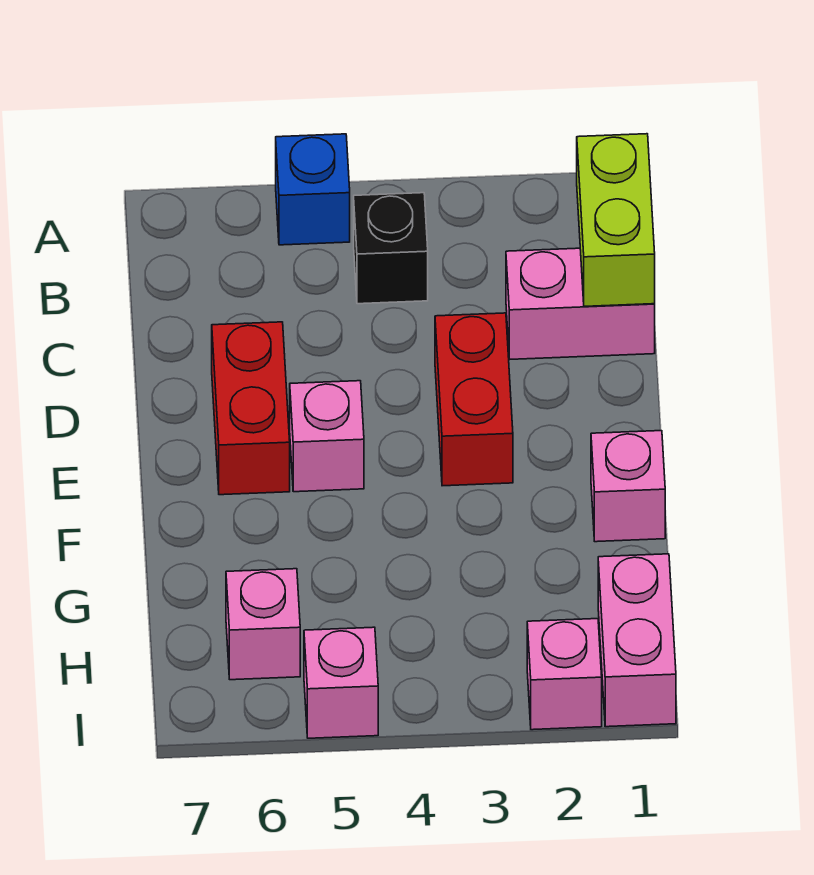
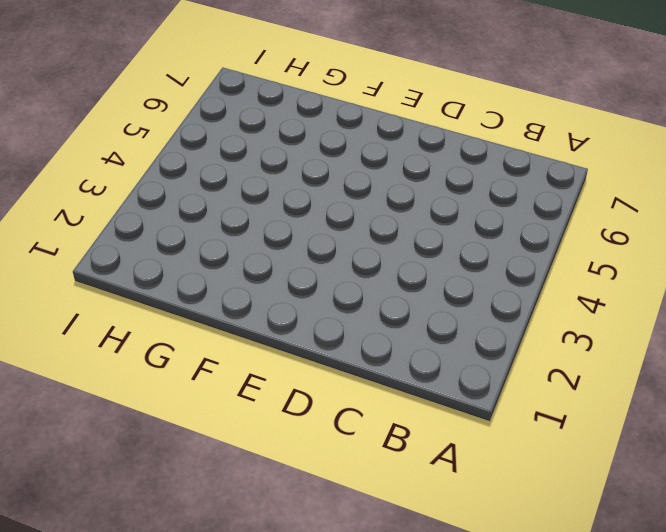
none -> blue brick A5 level 1
none -> black brick B4 level 1
none -> pink brick C1:C2 level 1

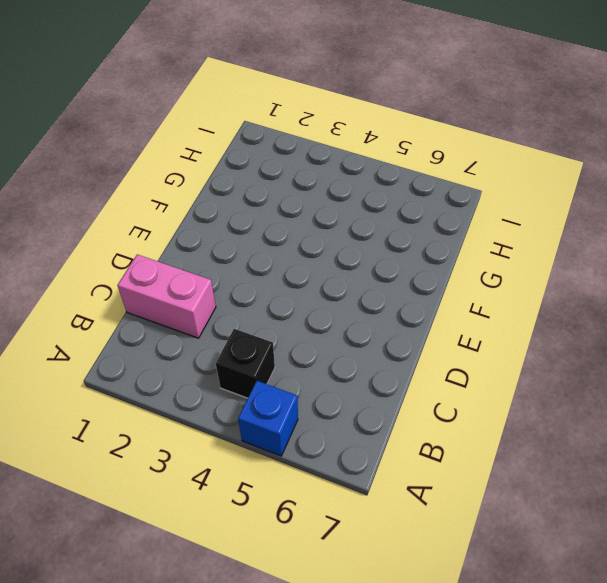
none -> red brick D3:E3 level 1
none -> red brick D6:E6 level 1
none -> pink brick E5 level 1

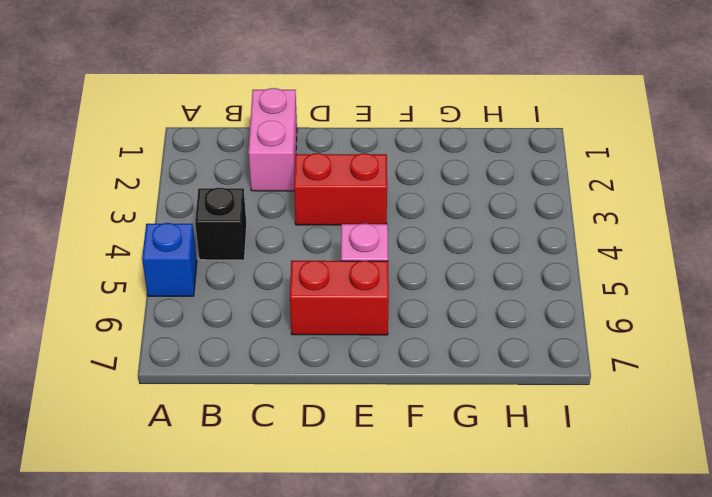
none -> pink brick F1 level 1
none -> pink brick H1:I1 level 1
none -> pink brick H6 level 1

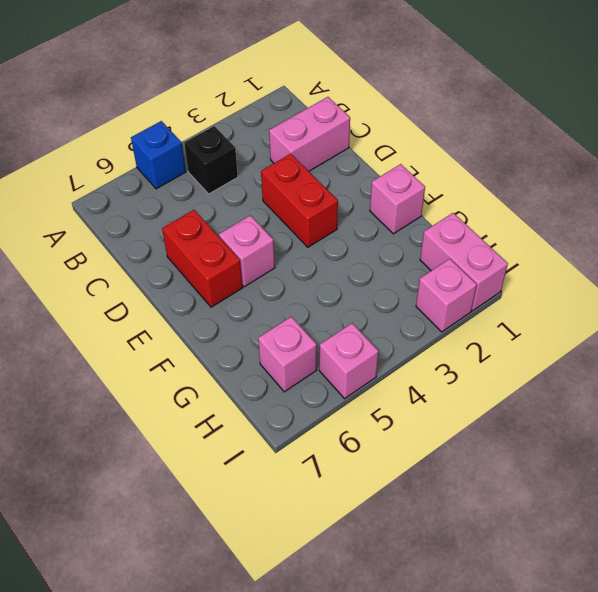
none -> lime brick B1:C1 level 2

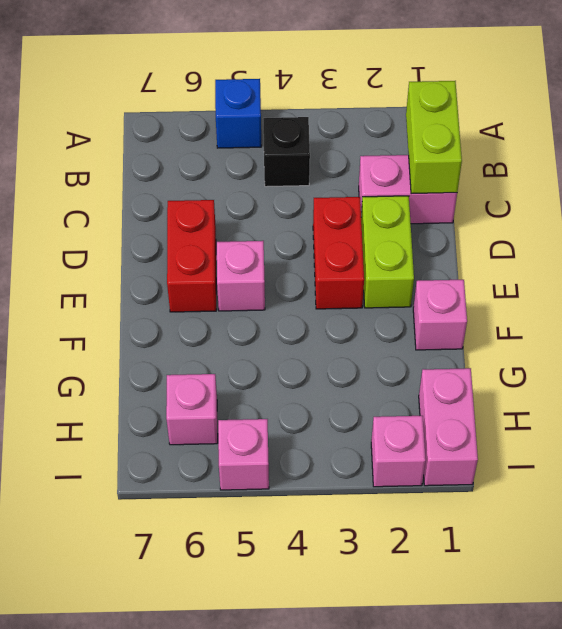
lime brick D2:E2 level 1 -> none

